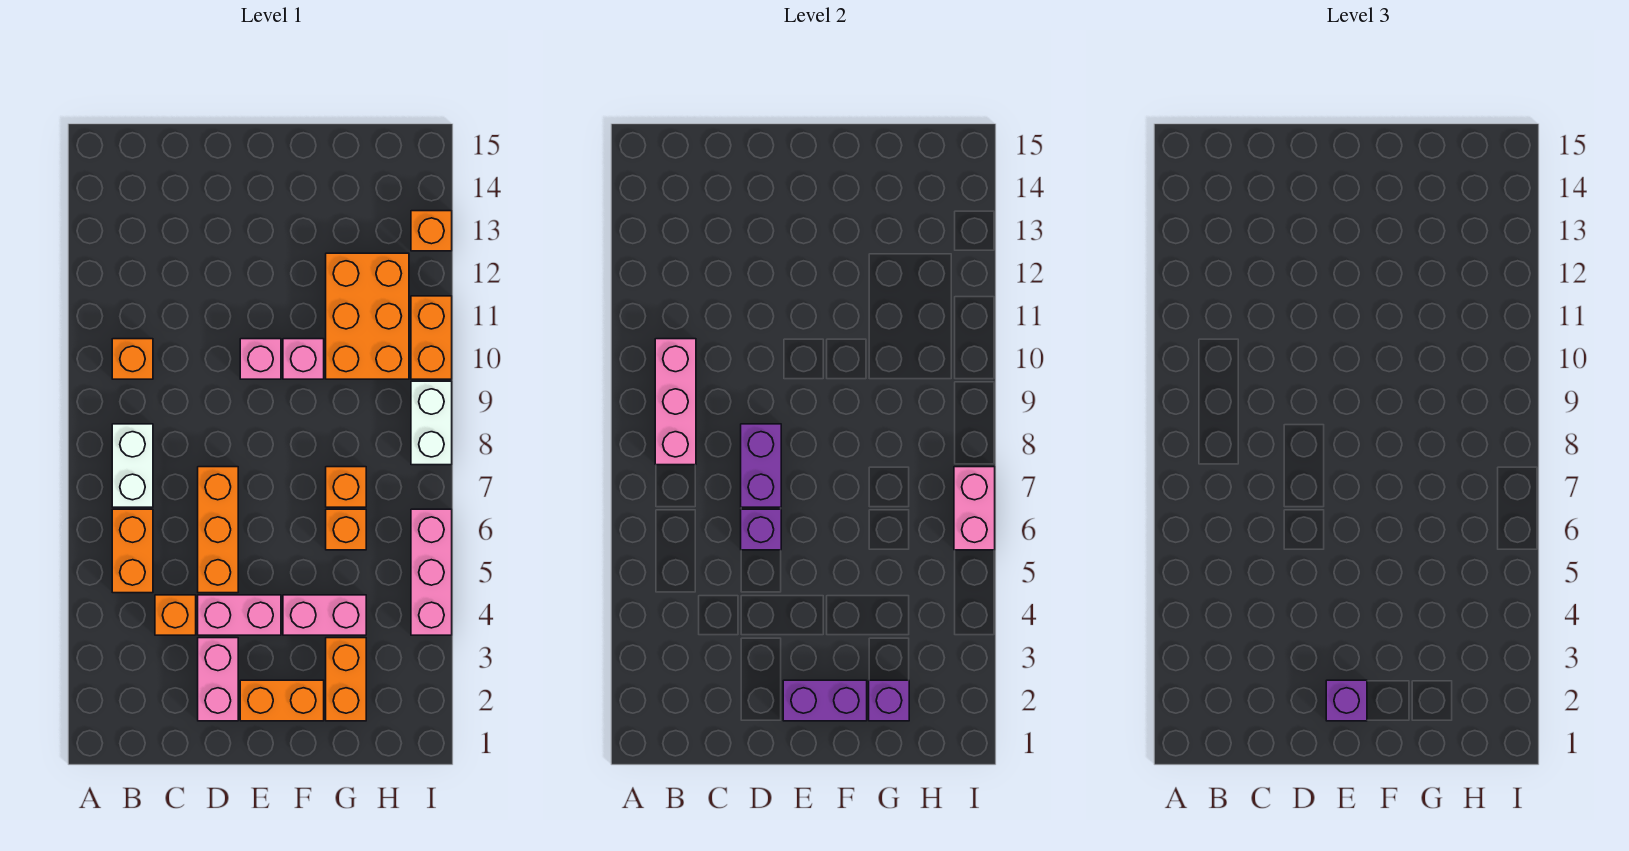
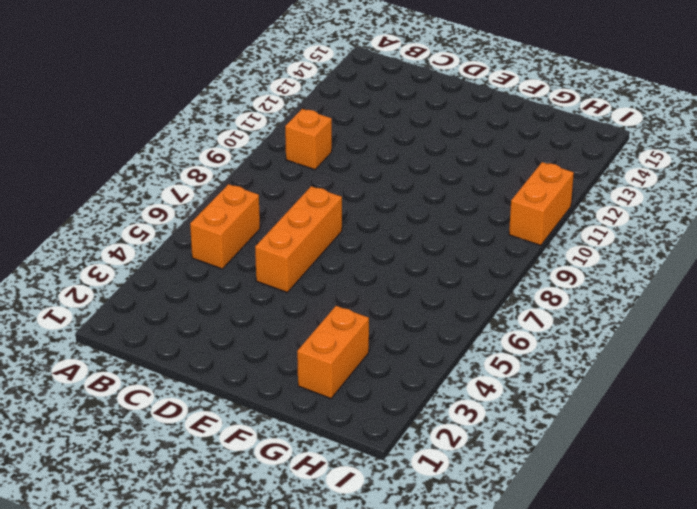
none -> white brick B7:B8 level 1
none -> orange brick C4 level 1
none -> pink brick D2:D3 level 1

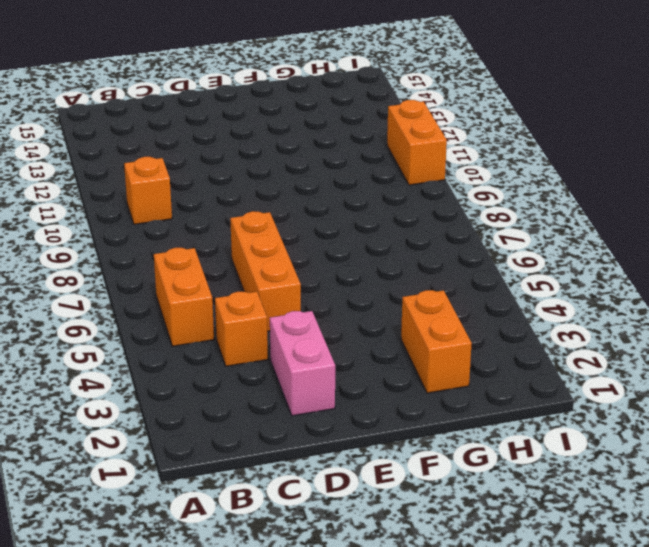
none -> white brick B7:B8 level 1
none -> pink brick D4:E4 level 1
none -> orange brick E2:F2 level 1

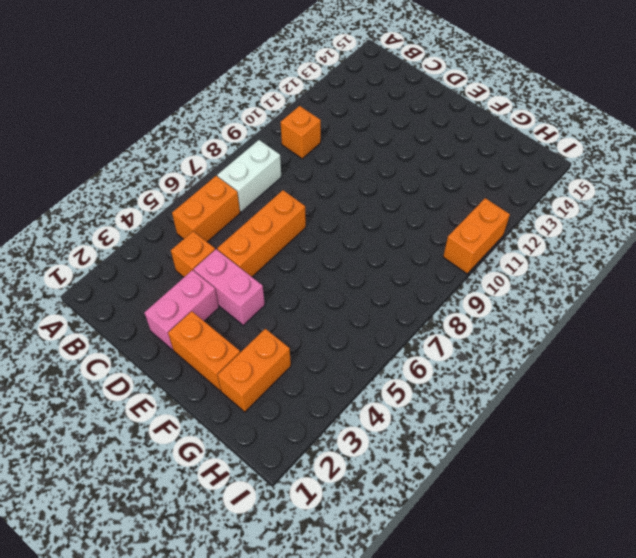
none -> pink brick E10 level 1
none -> pink brick F4:G4 level 1
none -> pink brick F10 level 1

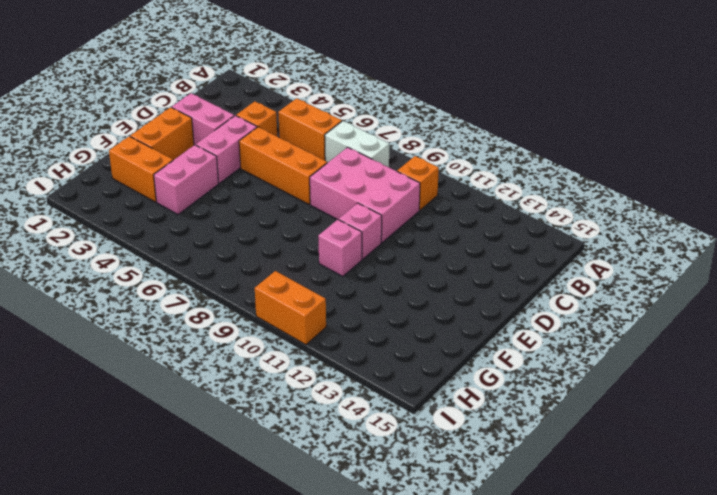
pink brick C8:D10 level 1 -> none
none -> orange brick G6 level 1
none -> orange brick G7 level 1
none -> orange brick G10:H12 level 1

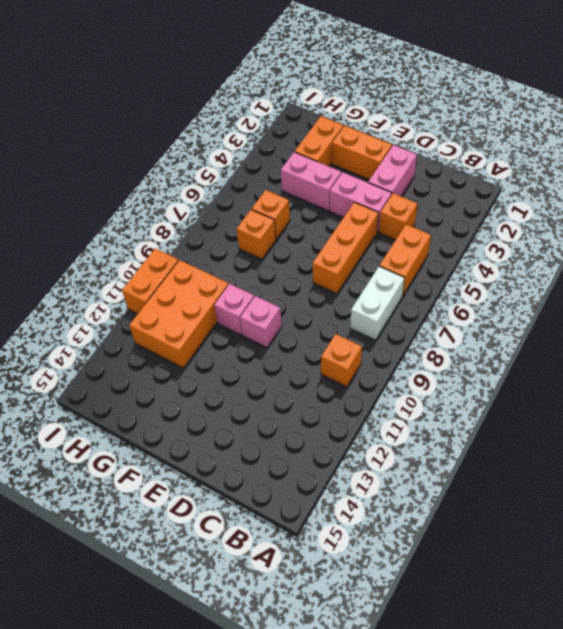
none -> pink brick I4:I6 level 1
none -> white brick I8:I9 level 1
none -> orange brick I13 level 1

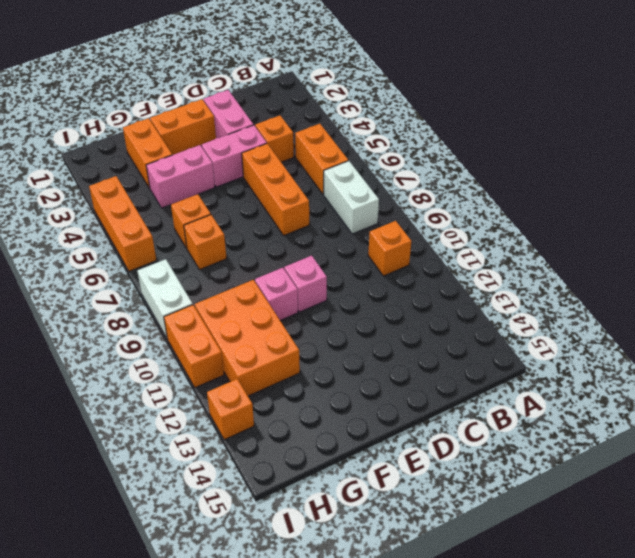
orange brick I4:I6 level 1 -> pink brick I4:I6 level 1
none -> pink brick B8:B10 level 2
none -> purple brick D6 level 2
none -> purple brick D7:D8 level 2

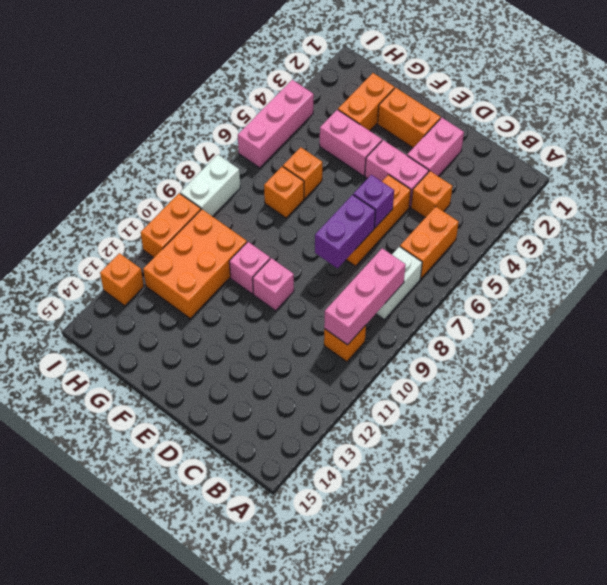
none -> purple brick E2:F2 level 2
none -> purple brick G2 level 2
none -> pink brick I6:I7 level 2

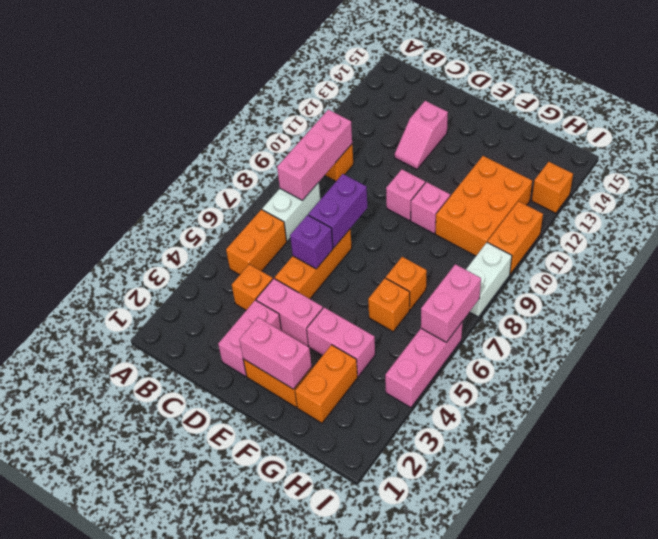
pink slope D12:D13 level 1 top 13 -> none
pink brick E2:F2 level 2 -> purple brick E2:F2 level 2
none -> purple brick G2 level 2
none -> purple brick E2 level 3

